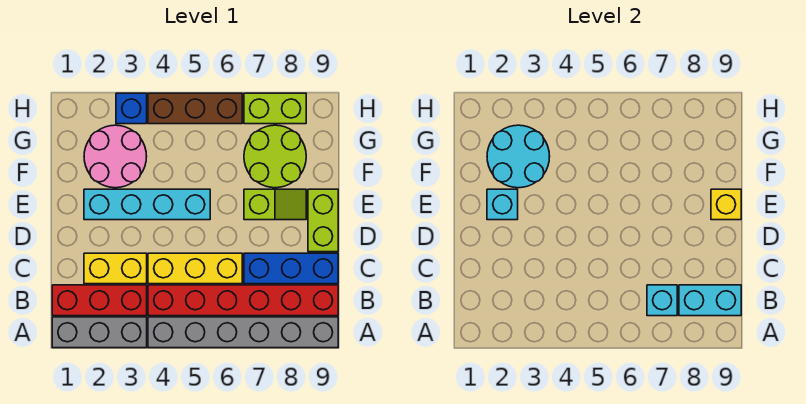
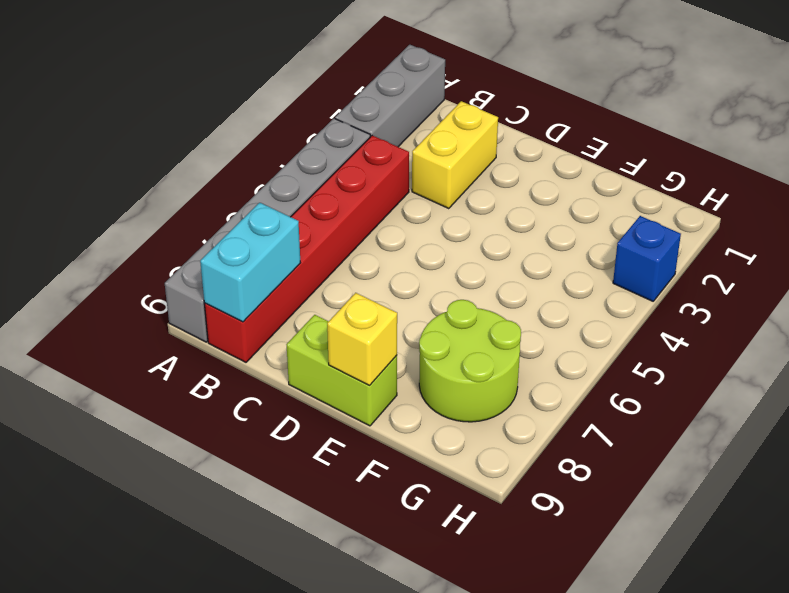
none -> red brick B1:B3 level 1
none -> yellow brick C4:C6 level 1
none -> blue brick C7:C9 level 1

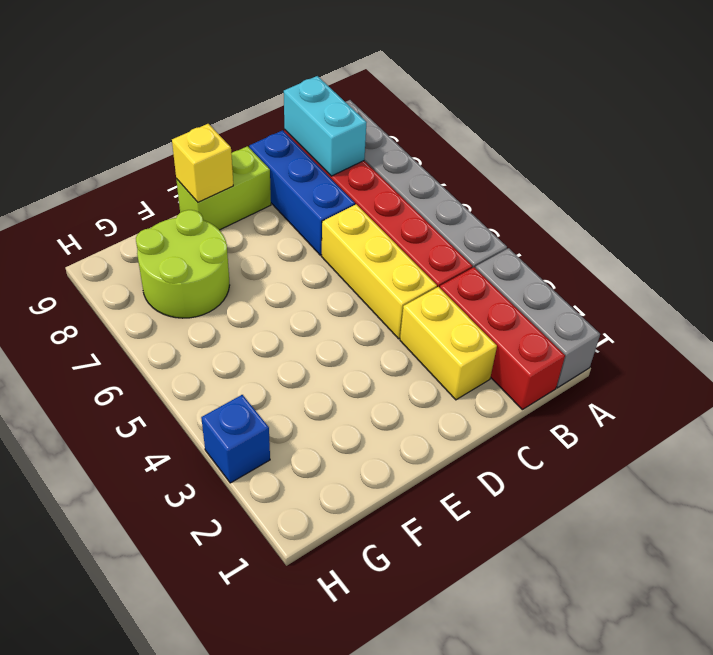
none -> cyan brick E2:E5 level 1
none -> lime slope E7:E8 level 1 top 7
none -> pink round brick F2:G3 level 1

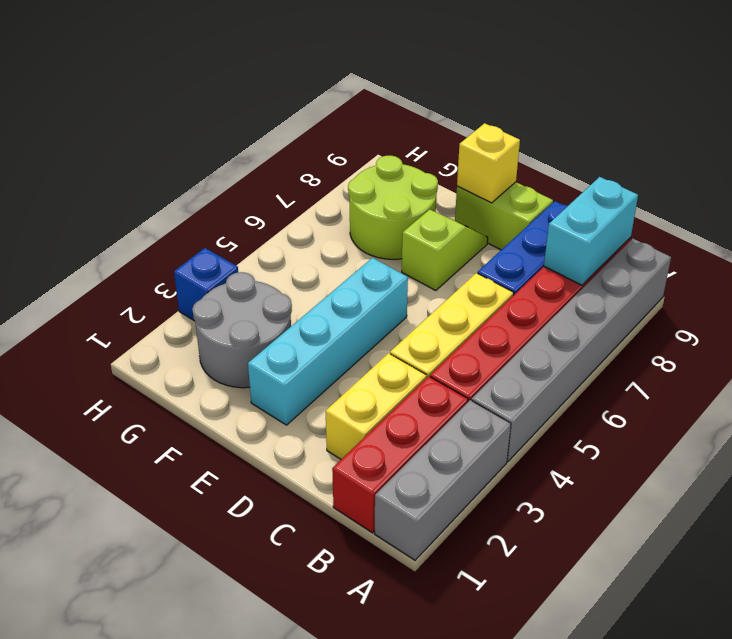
grey round brick F2:G3 level 1 -> pink round brick F2:G3 level 1
none -> brown brick H4:H6 level 1
none -> lime brick H7:H8 level 1
none -> cyan brick B7 level 2

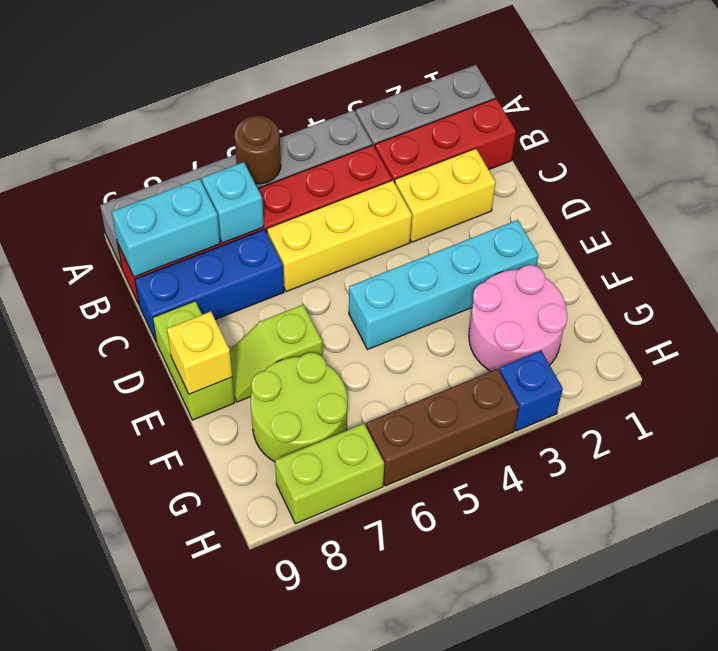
brown round brick A6 level 2 -> none
none -> cyan brick E2 level 2
none -> cyan round brick F2:G3 level 2

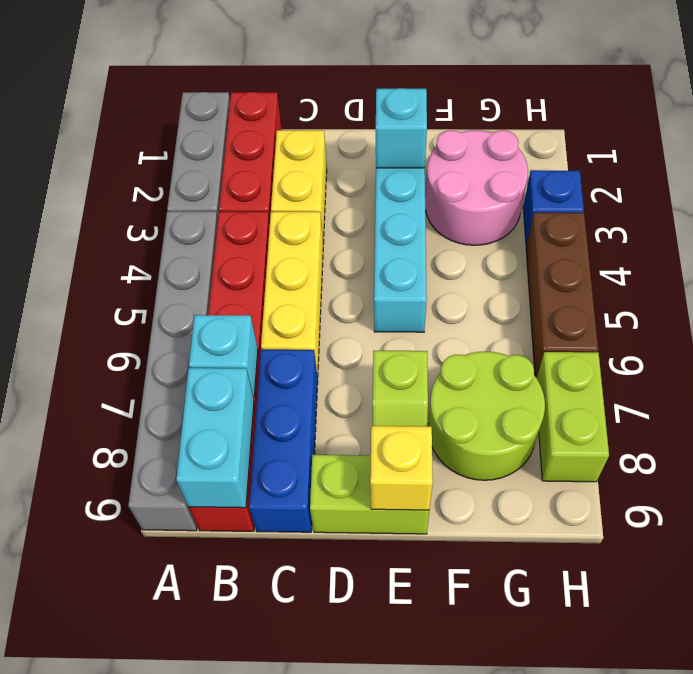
none -> cyan round brick F2:G3 level 2

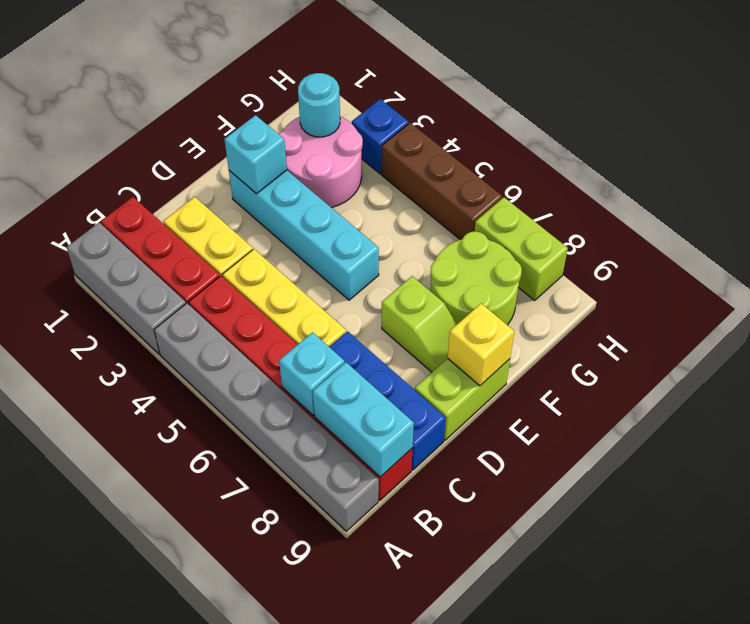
cyan round brick G2 level 2 -> cyan round brick F2:G3 level 2

